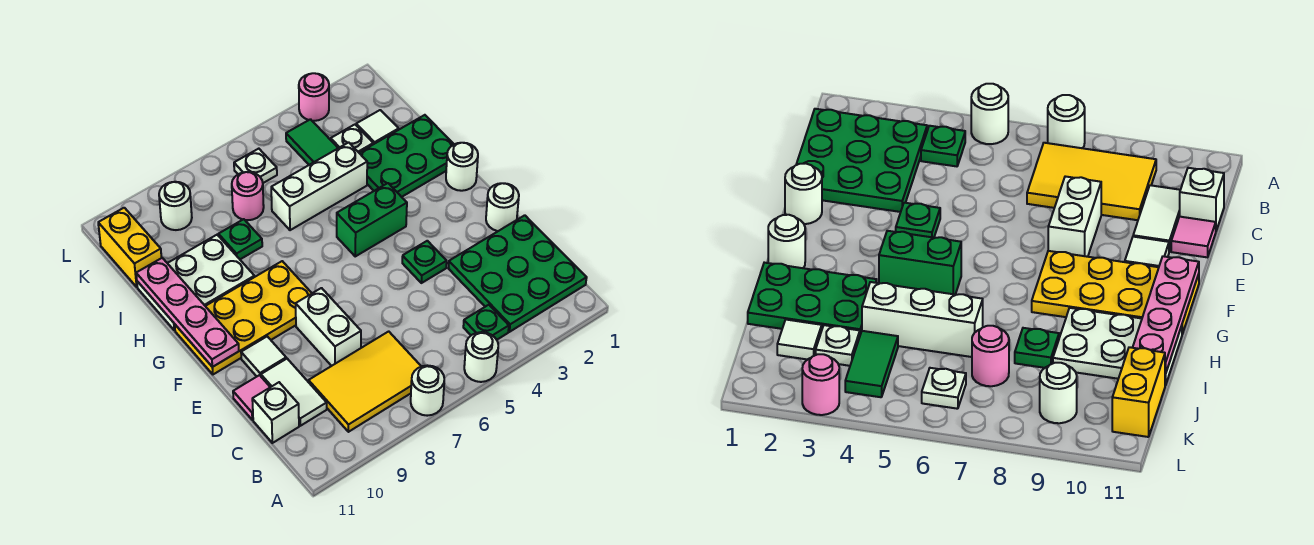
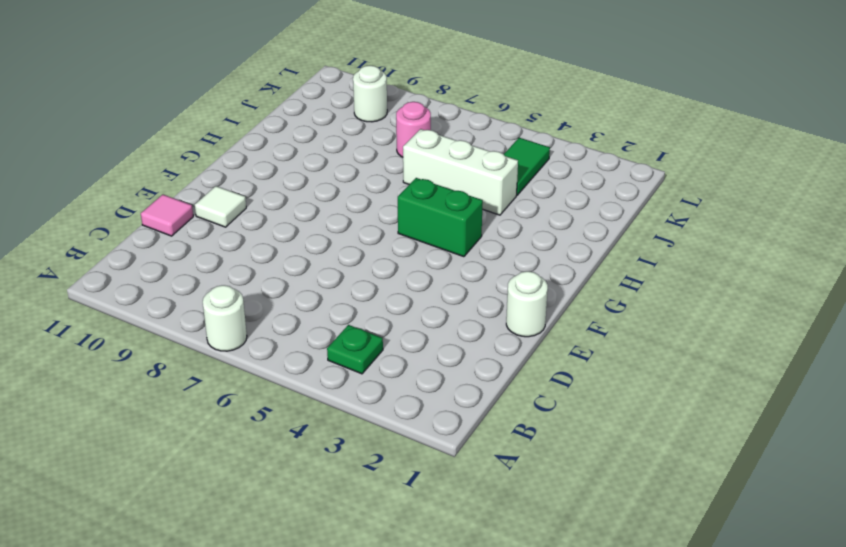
none -> white round brick A5 level 1
none -> green plate B1:D3 level 1
none -> yellow tile B7:C9 level 1

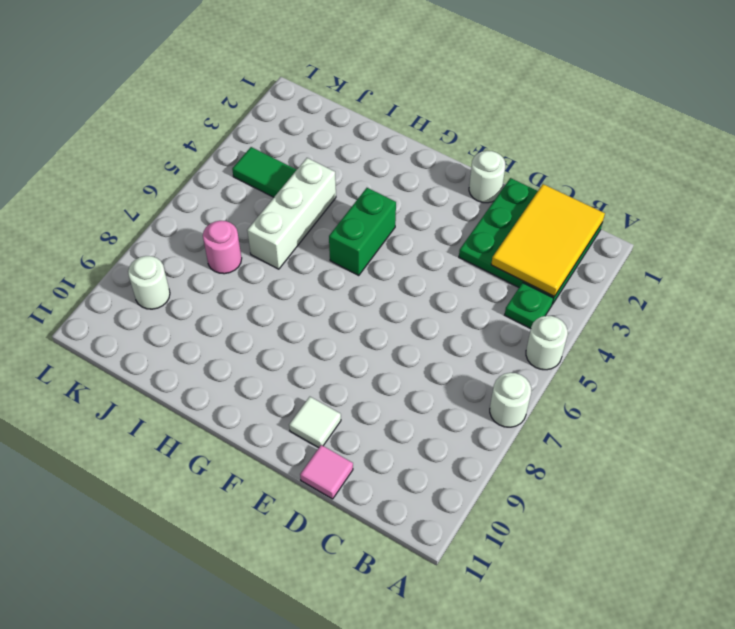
yellow tile B1:C3 level 2 -> yellow tile B7:C9 level 1
none -> white tile C10:D10 level 1
none -> white brick C11 level 1
none -> white brick D8:E8 level 1

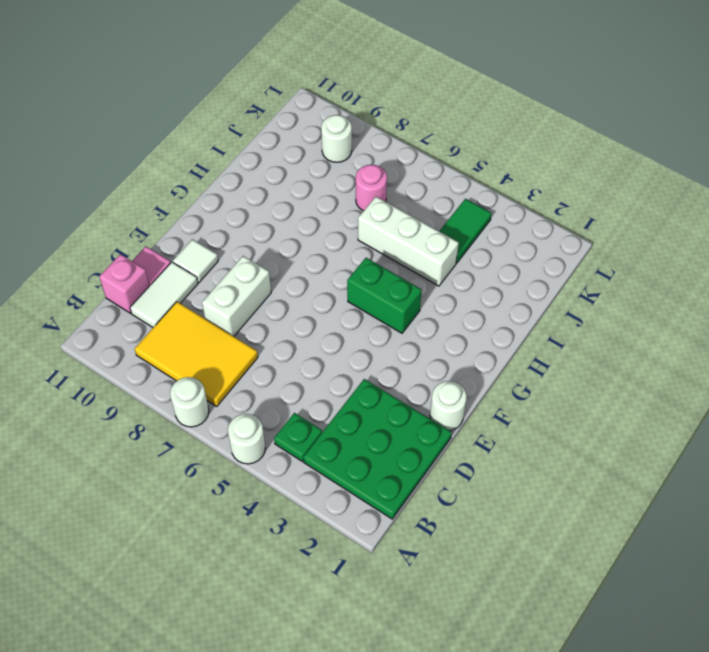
pink brick C11 level 1 -> white brick C11 level 1
none -> green plate E4 level 1
none -> yellow plate F8:G11 level 1
none -> white round brick G1 level 1

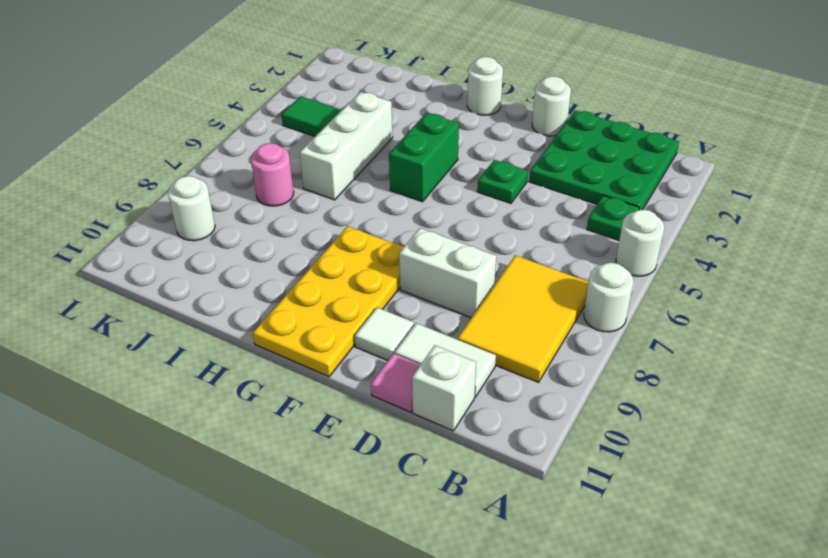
none -> green plate H1:I3 level 1
none -> white plate H9:I11 level 1
none -> green plate I8 level 1

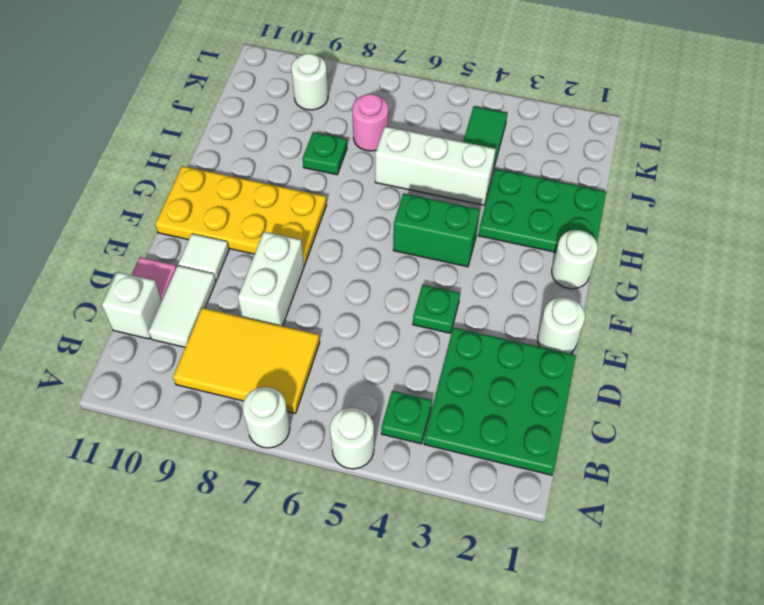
none -> white plate H9:I11 level 1
none -> white tile J2 level 1
none -> white plate J3 level 1

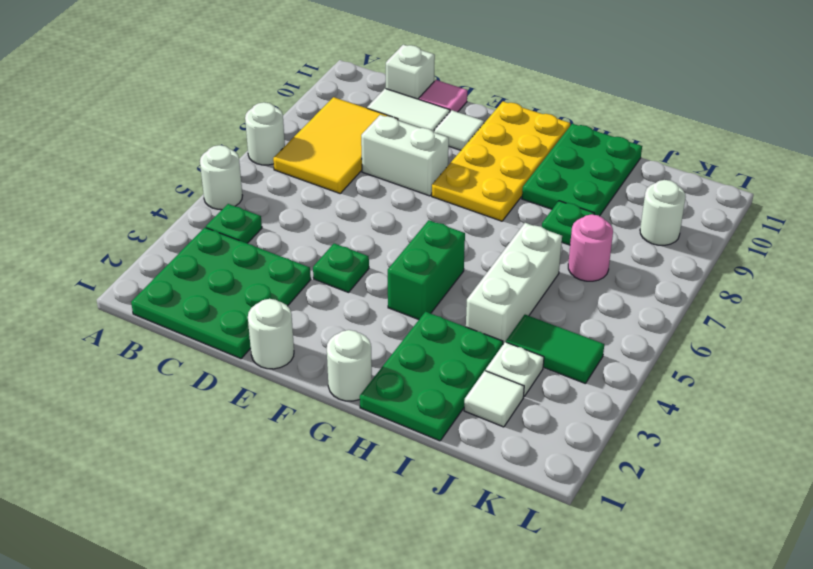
green plate H9:I11 level 1 -> white plate H9:I11 level 1
none -> yellow brick J11:K11 level 1
none -> white plate K6 level 1
none -> pink round brick L3 level 1

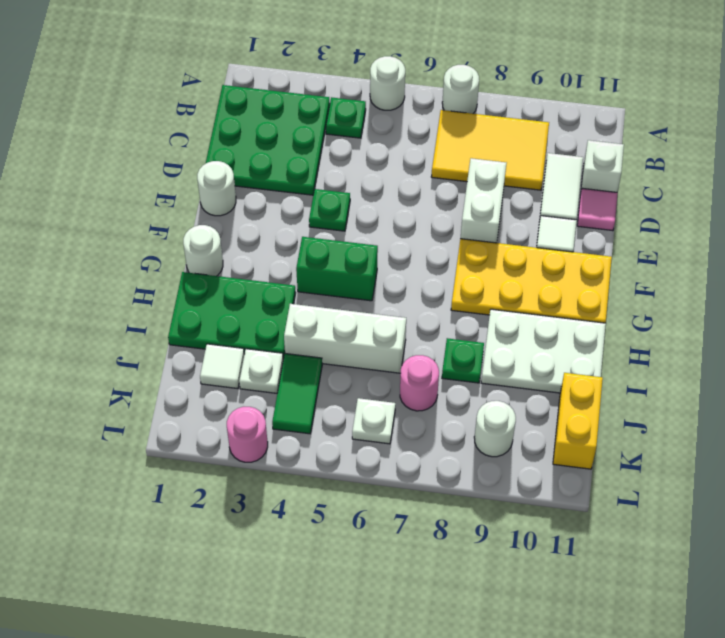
none -> pink plate F11:I11 level 2

